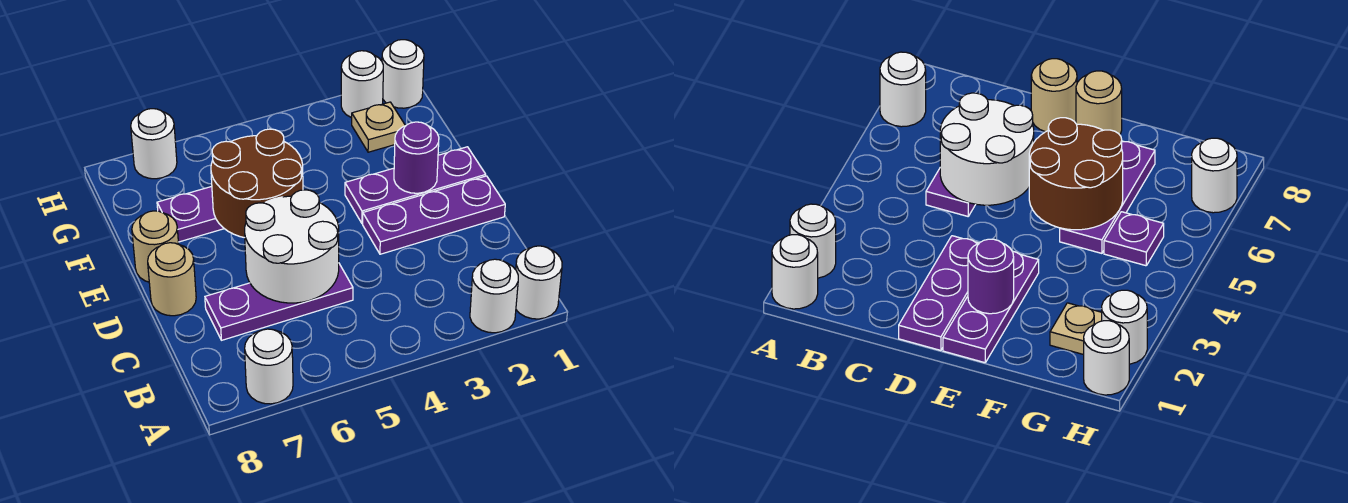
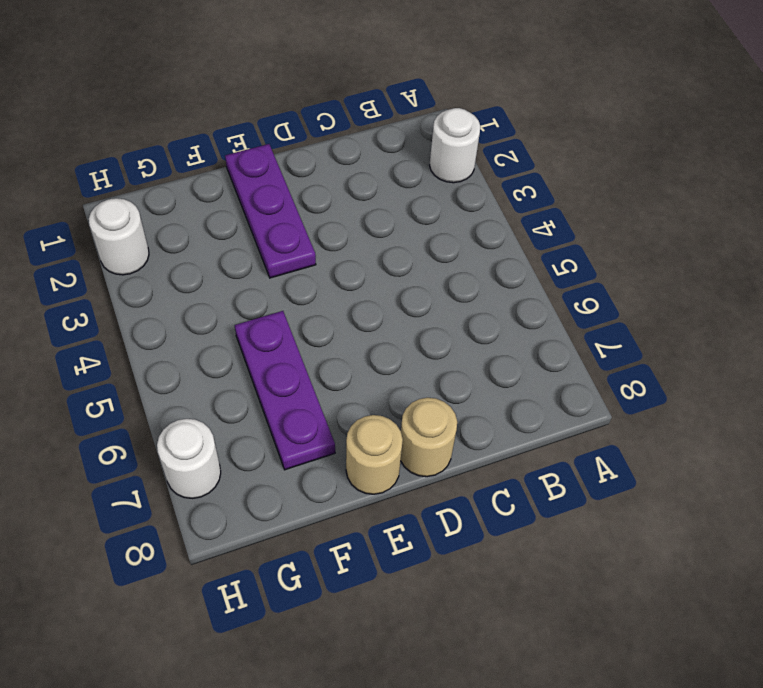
none -> white round brick A1 level 1
none -> white round brick A7 level 1
none -> purple plate C5:C7 level 1

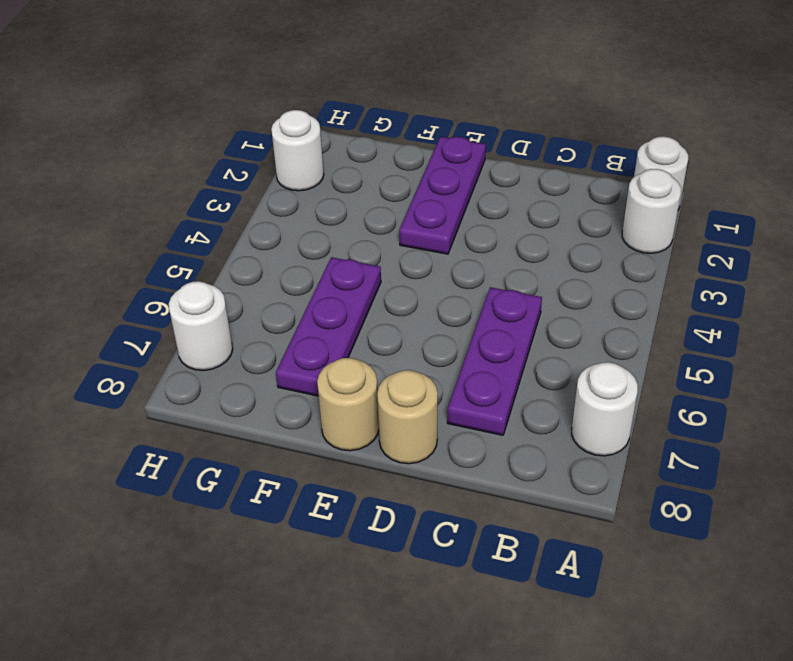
none -> purple plate D1:D3 level 1
none -> tan plate G2 level 1
none -> purple plate G5 level 1

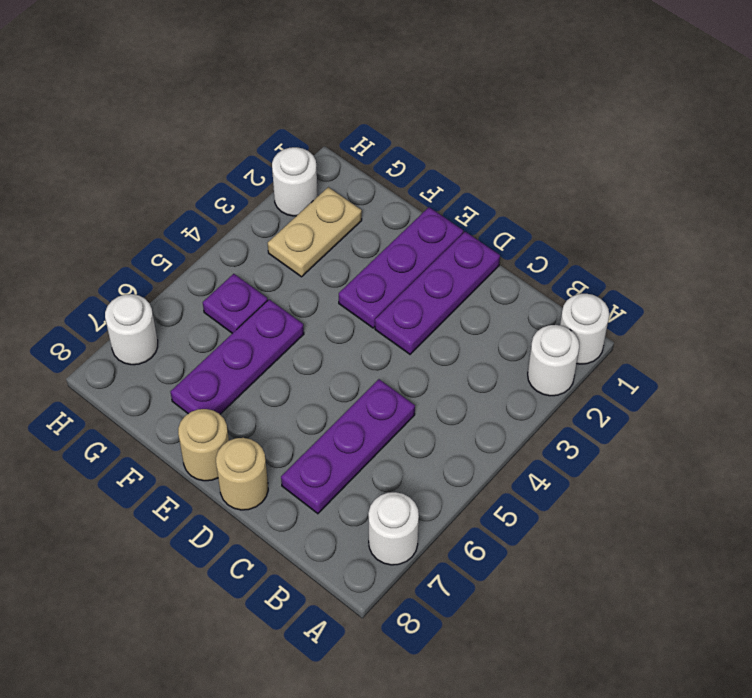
tan plate G2:G3 level 1 -> tan plate G2 level 1
none -> white round brick H1 level 1
none -> white round brick C5:D6 level 2
none -> purple round brick E2 level 2

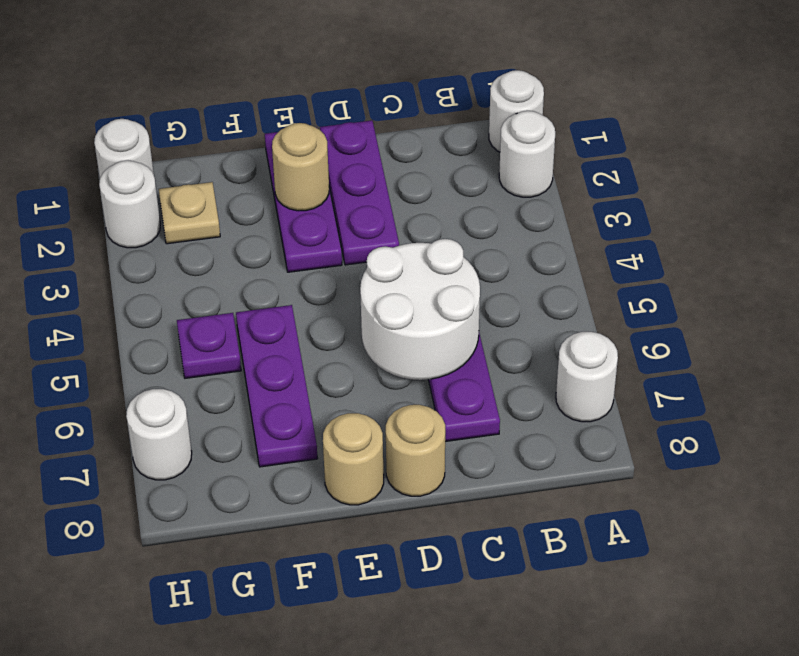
tan round brick E2 level 2 -> purple round brick E2 level 2
none -> brown round brick E5:F6 level 2

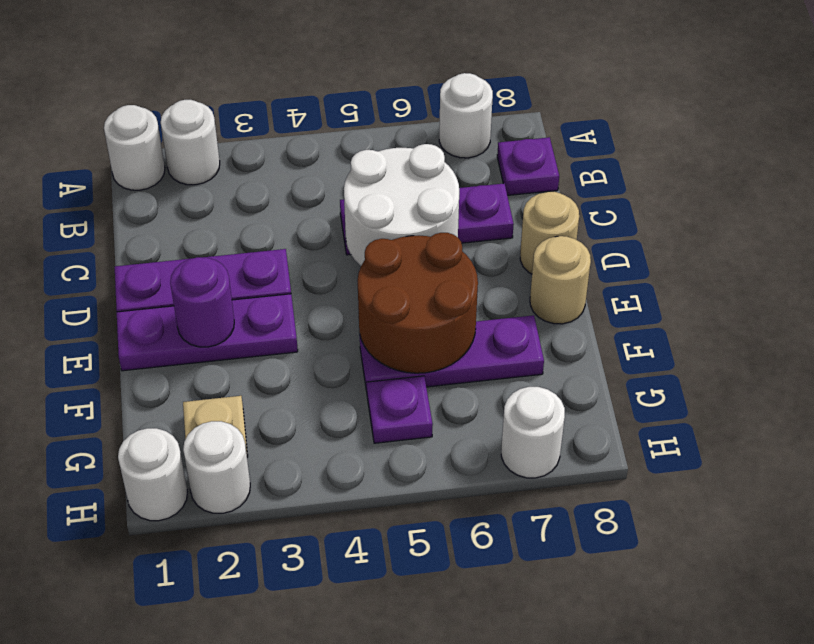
purple plate B8 level 1 -> none

